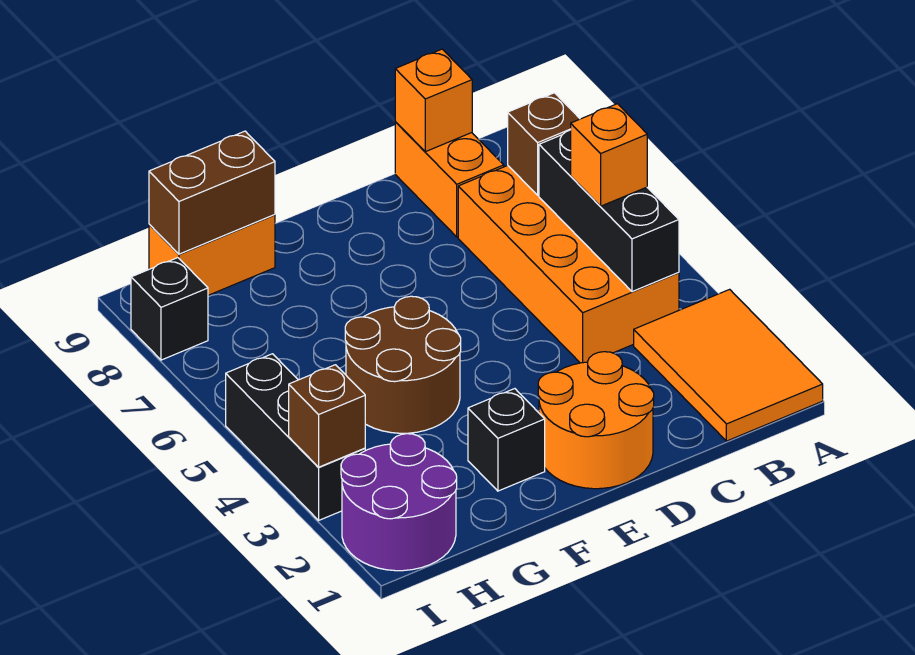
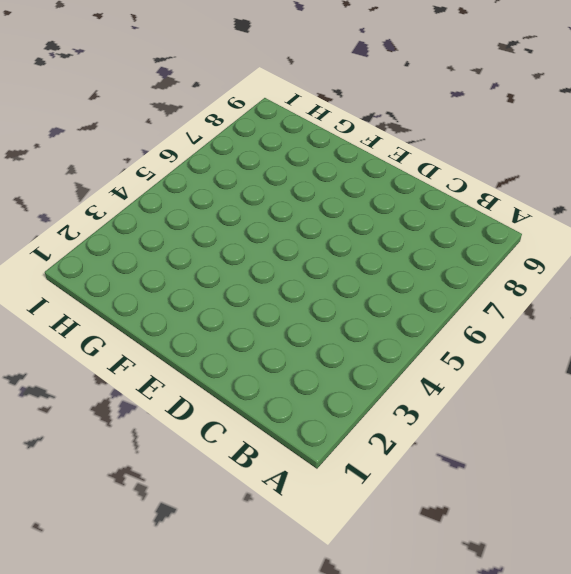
none -> orange tile A1:B3 level 1
none -> orange brick B4:C7 level 1
none -> orange brick C8:C9 level 1

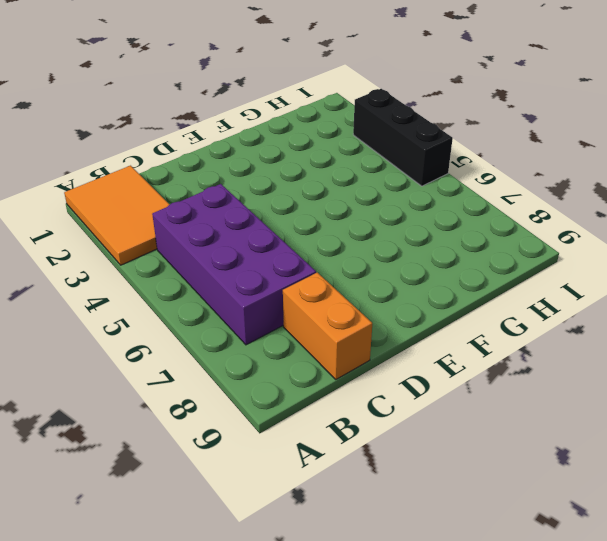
purple brick B4:C7 level 1 -> orange brick B4:C7 level 1
none -> orange round brick D1:E2 level 1
none -> black brick F2 level 1
none -> brown round brick F4:G5 level 1

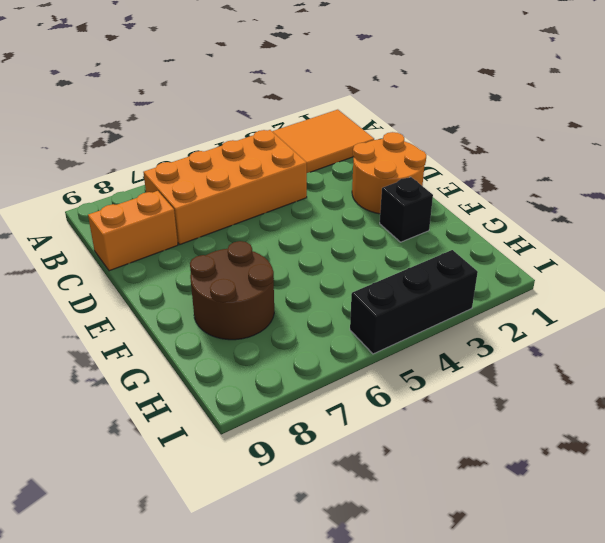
brown round brick F7:G8 level 1 -> brown round brick F4:G5 level 1
none -> orange brick G9:H9 level 1
none -> purple round brick H1:I2 level 1
none -> black brick I8 level 1

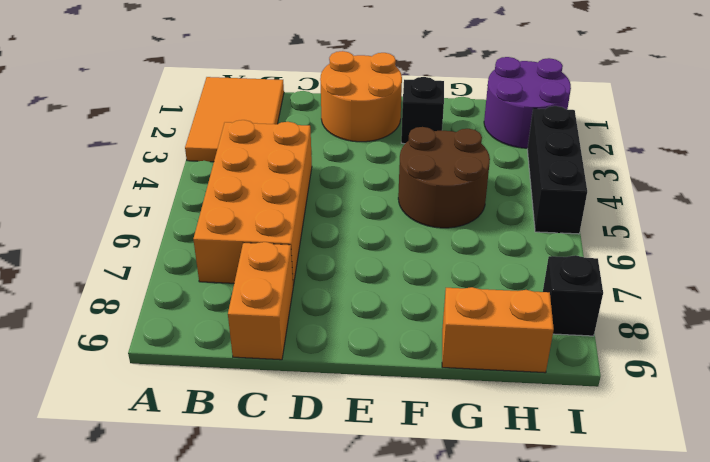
none -> black brick B4:B6 level 2
none -> brown brick B7 level 2
none -> orange brick C9 level 2

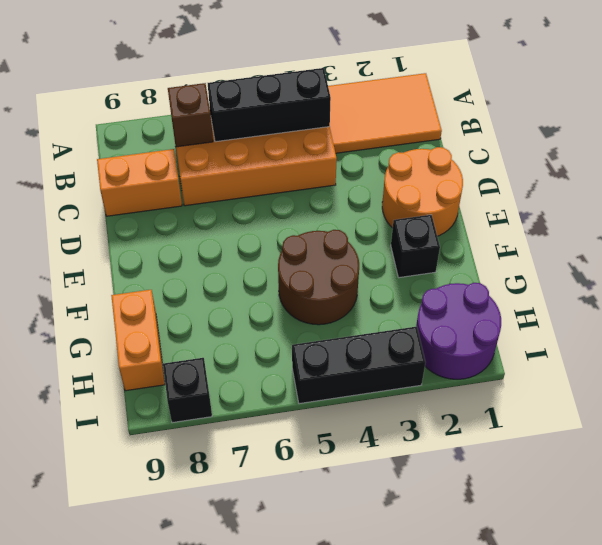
none -> orange brick C9 level 2
none -> brown brick G9:H9 level 2
none -> brown brick I3 level 2

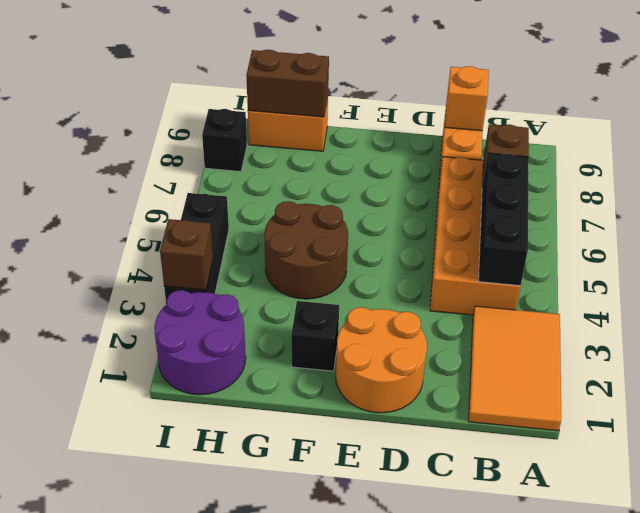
none -> orange brick B5 level 3

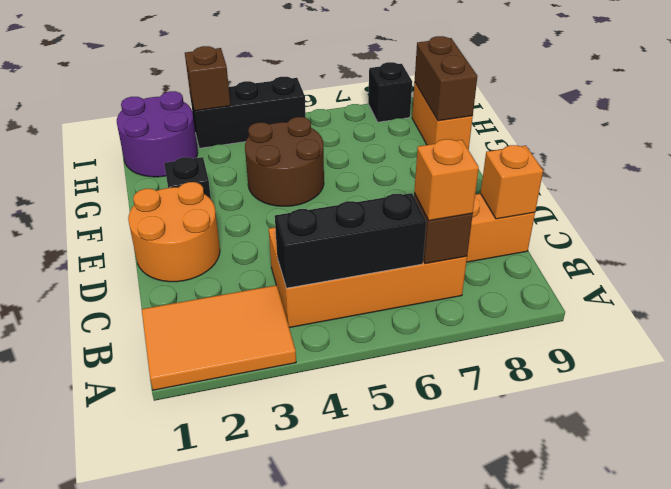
orange brick B7 level 3 -> orange brick B5 level 3

